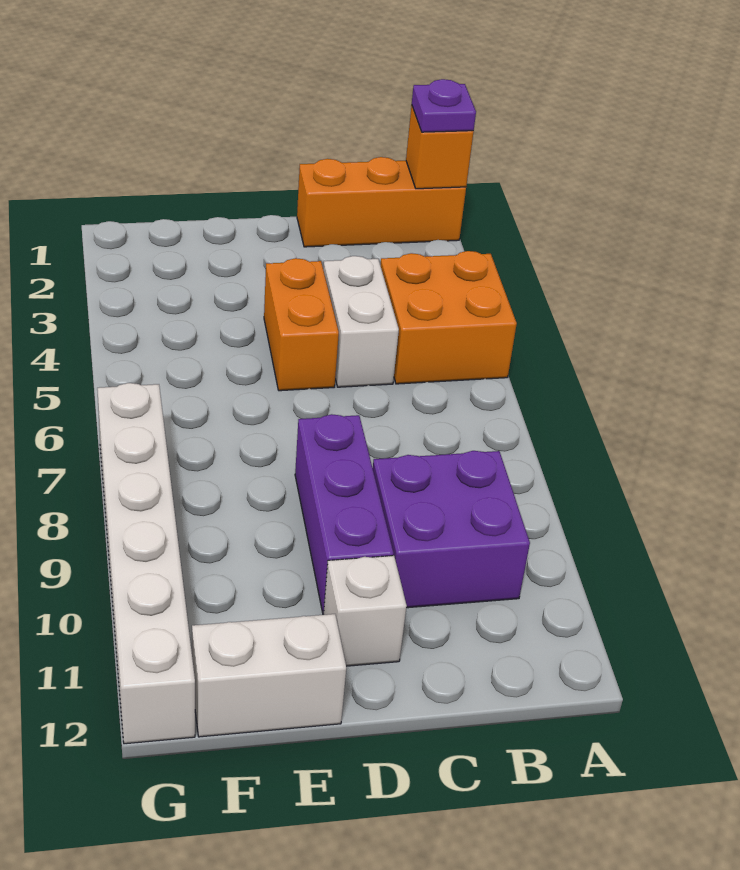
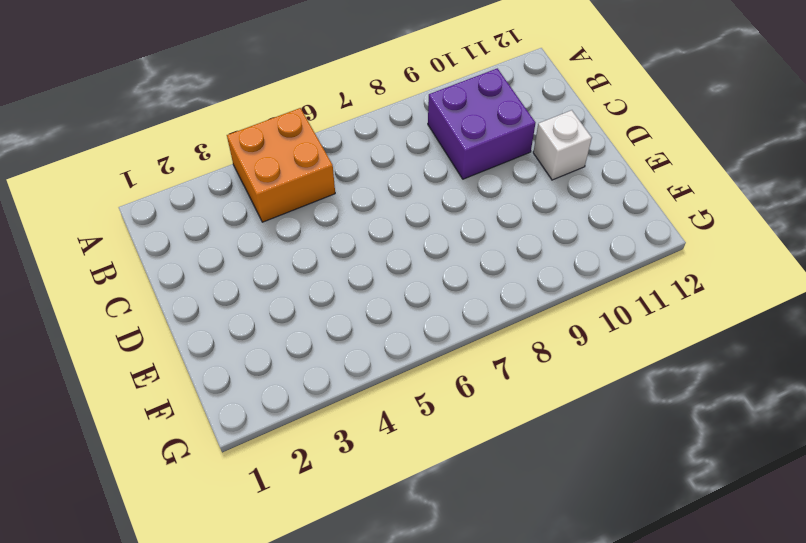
none -> orange brick A1:C1 level 1
none -> white brick C4:C5 level 1

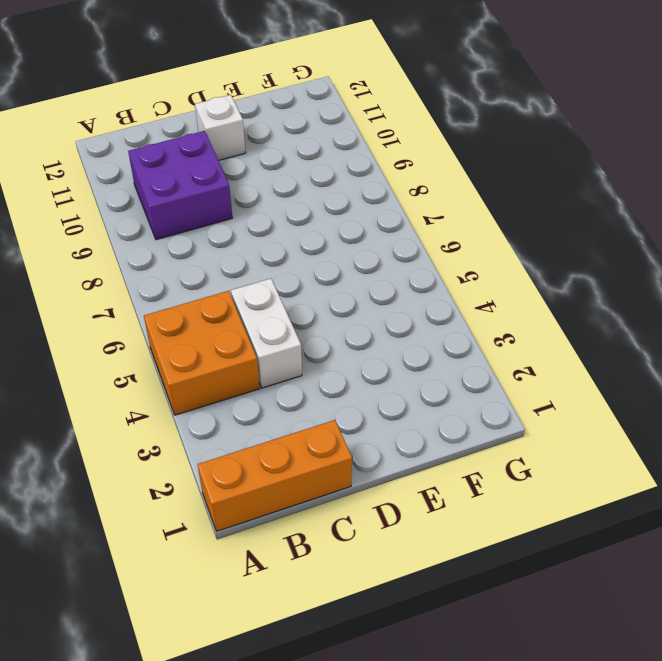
none -> orange brick D4:D5 level 1
none -> purple brick D8:D10 level 1

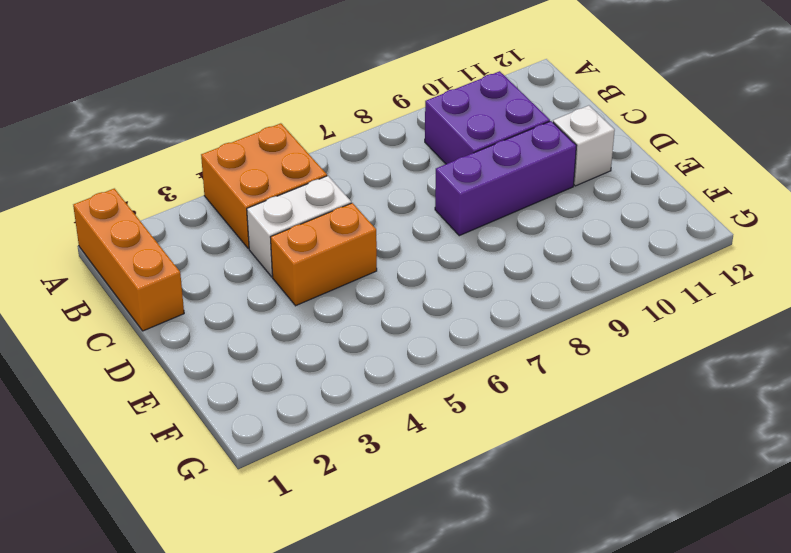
none -> white brick E12:F12 level 1
none -> white brick G7:G12 level 1

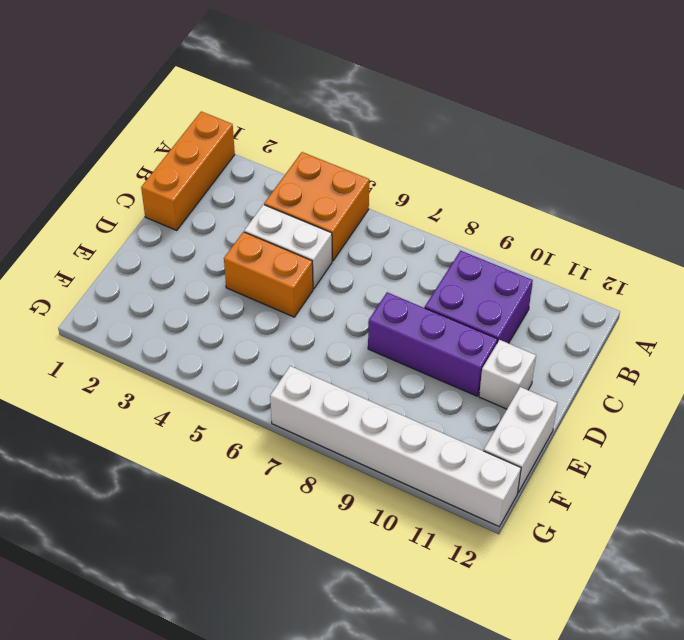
none -> orange brick A1 level 2
none -> purple plate A1 level 3

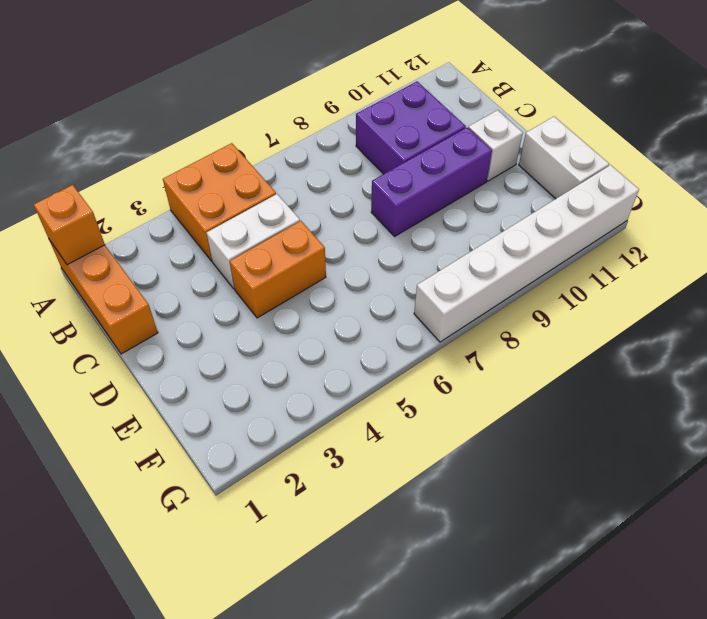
none -> purple plate A1 level 3

